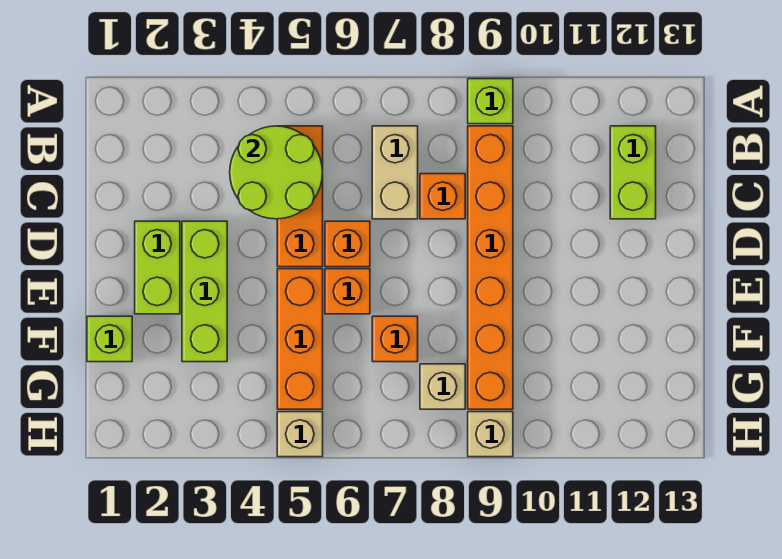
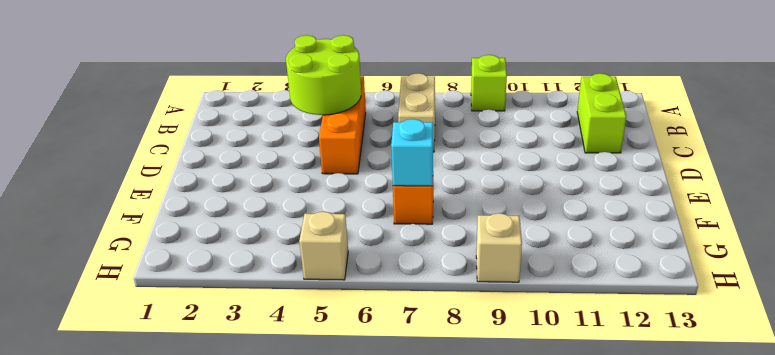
cyan brick F7 level 2 -> none
none -> orange brick B9:G9 level 1
none -> orange brick C8 level 1
none -> lime brick D2:E2 level 1

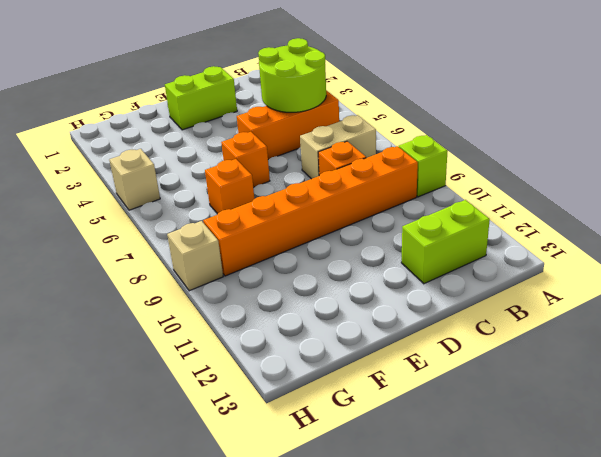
none -> lime brick D3:F3 level 1
none -> orange brick D6 level 1
none -> orange brick E5:G5 level 1

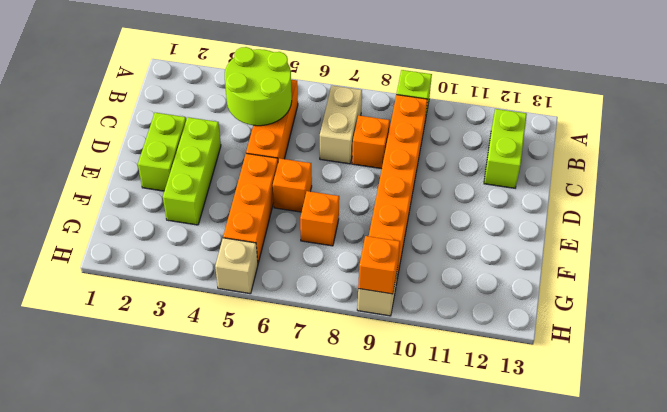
orange brick H9 level 2 -> orange brick D6 level 1
none -> lime brick F1 level 1
none -> tan brick G8 level 1

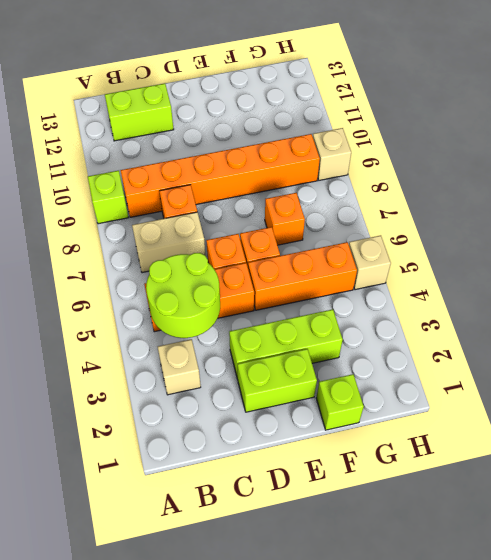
tan brick B3 level 1 -> tan brick G8 level 1

